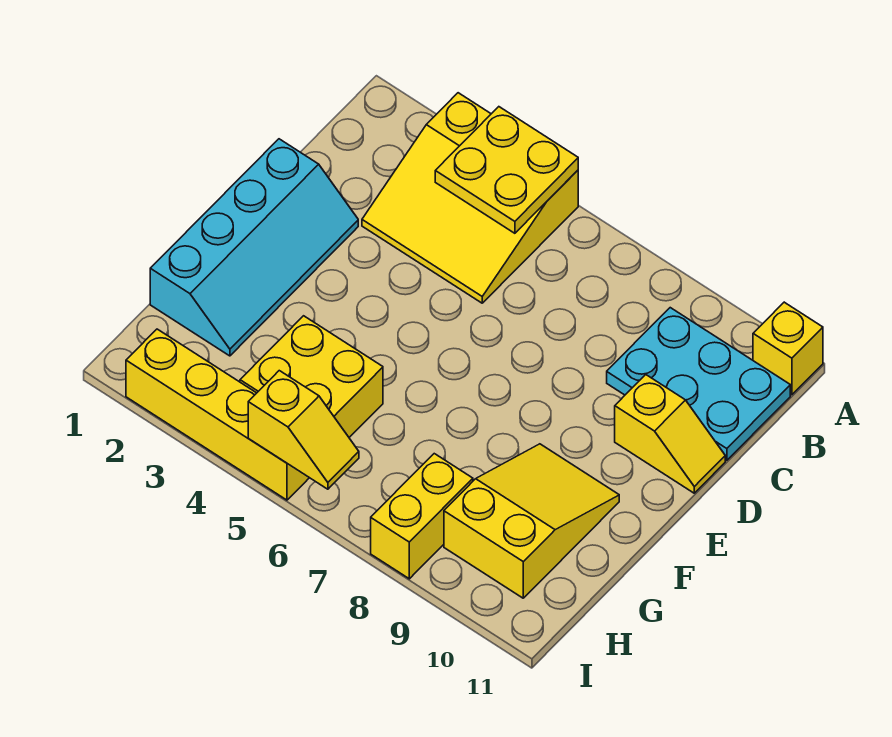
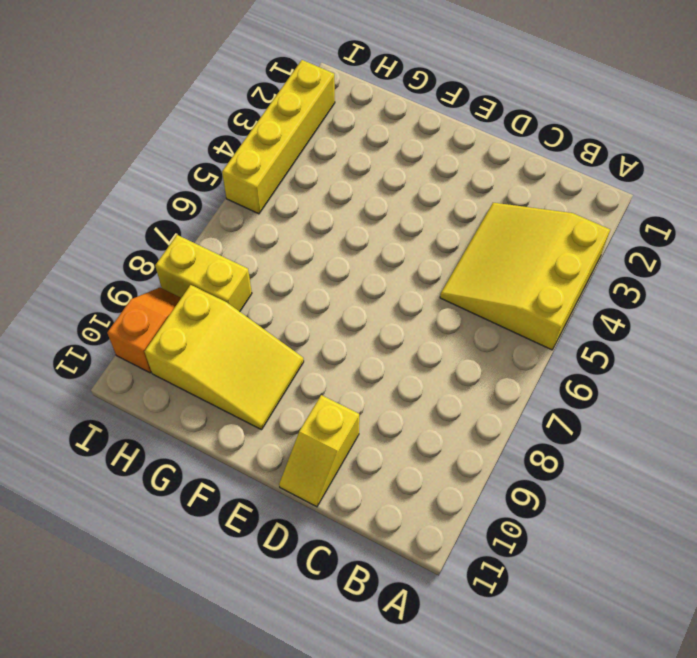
orange slope I9:I10 level 1 top 10 -> none
none -> yellow brick A11 level 1
none -> cyan plate B9:C11 level 1

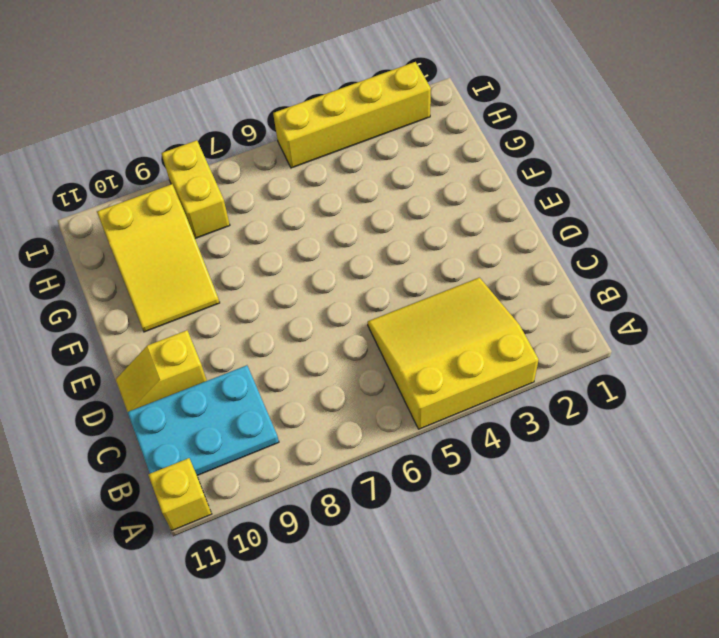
none -> cyan slope D1:G2 level 1 top 1
none -> yellow brick G4:H5 level 1

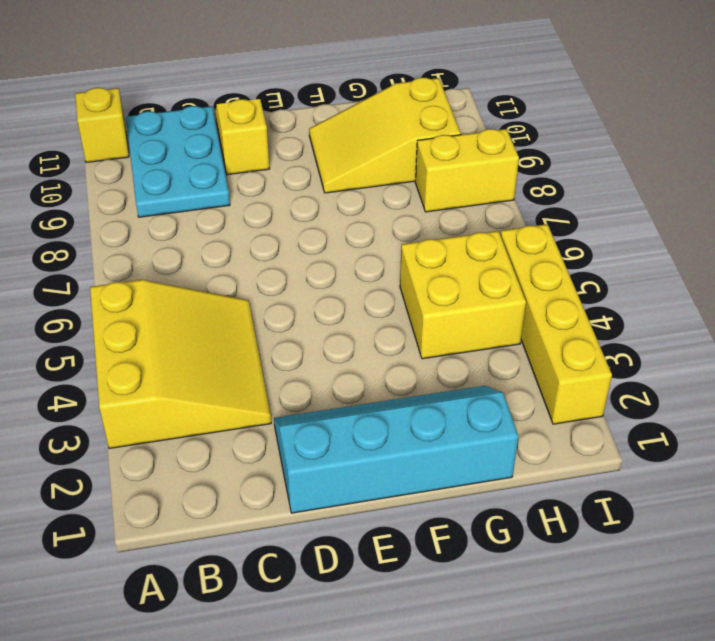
none -> yellow plate A4:B5 level 2
none -> yellow slope I5:I6 level 2 top 5

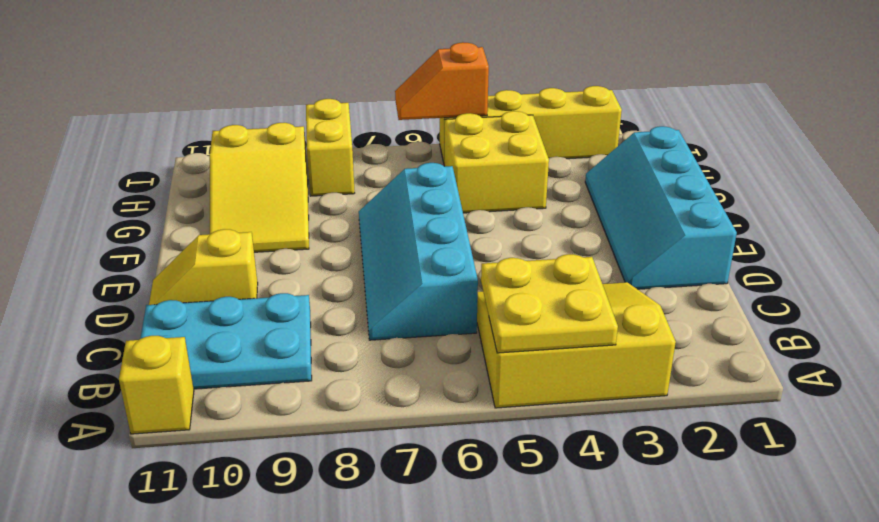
cyan slope C6:F7 level 1 top 6 -> none
orange slope I5:I6 level 2 top 5 -> yellow slope I5:I6 level 2 top 5

